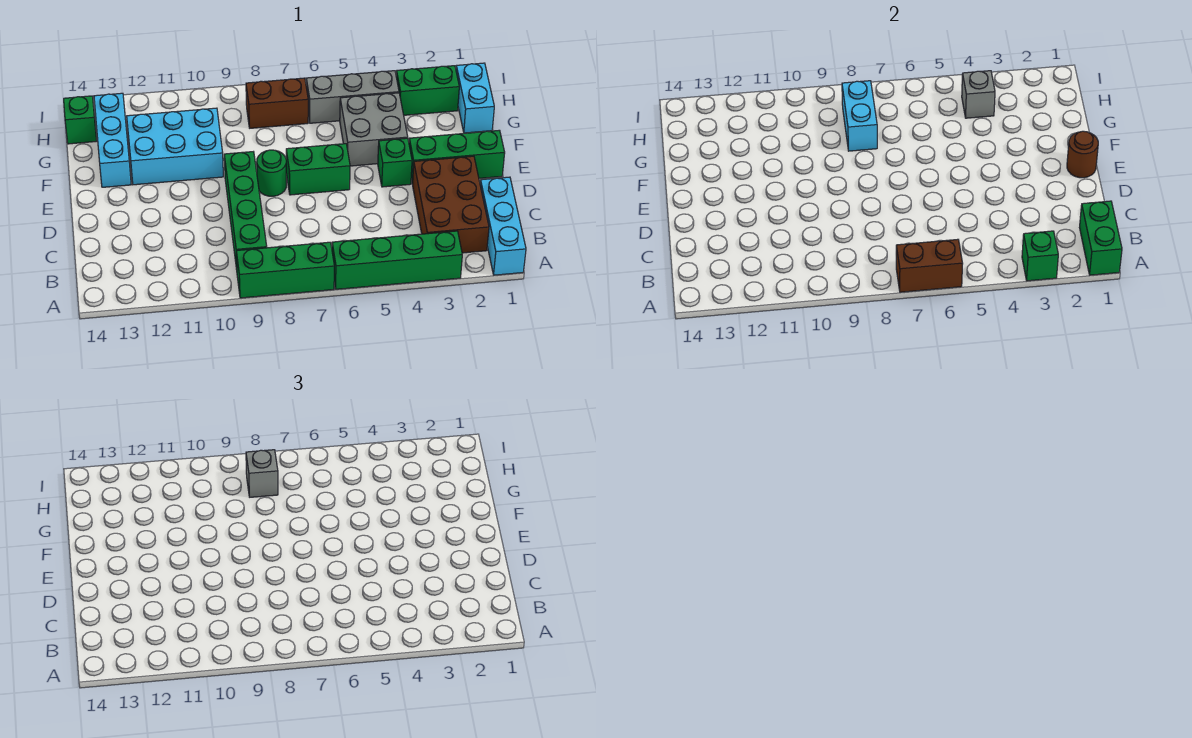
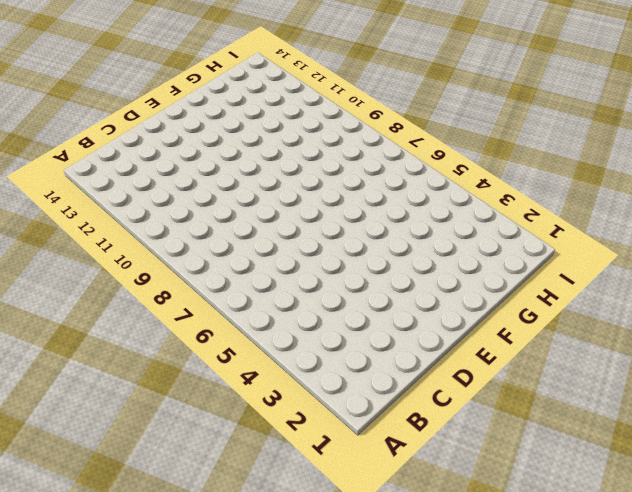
none -> cyan brick A1:C1 level 1
none -> green brick A3:A6 level 1
none -> green brick A7:A9 level 1

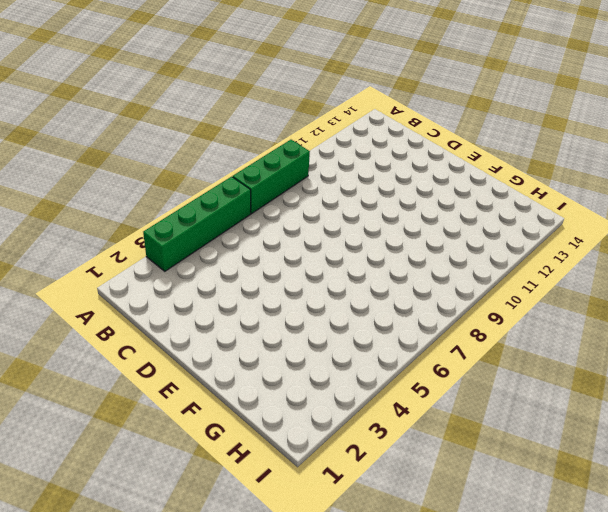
none -> cyan brick A1:C1 level 1
none -> brown brick B2:D3 level 1
none -> green brick B9:E9 level 1

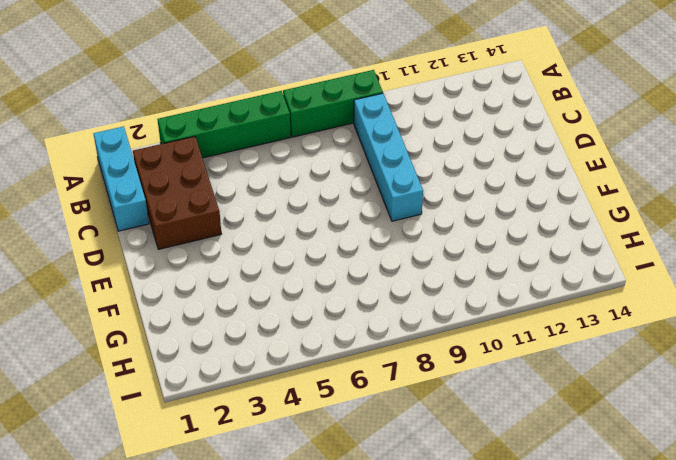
cyan brick B9:E9 level 1 -> green brick B9:E9 level 1
none -> green brick E1:E3 level 1
none -> green brick E4 level 1
none -> green brick E6:E7 level 1

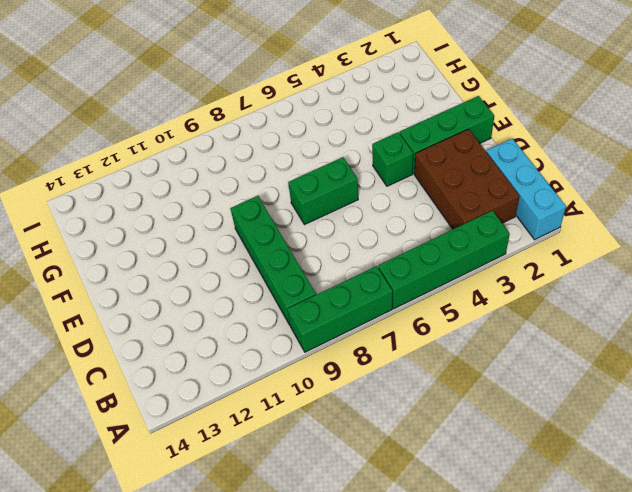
none -> green round brick E8 level 1
none -> grey brick F4:G5 level 1
none -> cyan brick F10:G12 level 1

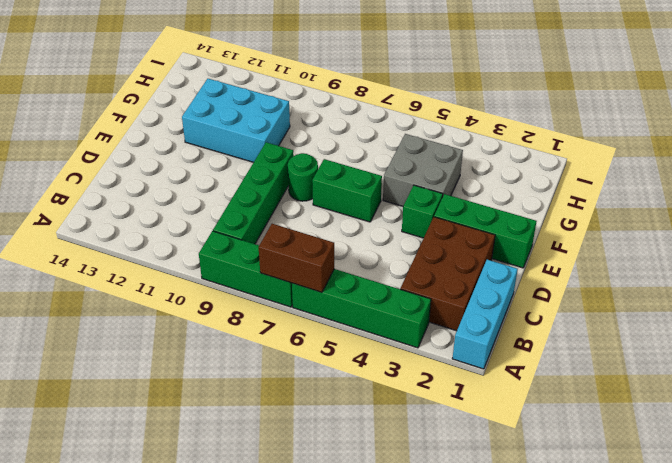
none -> cyan brick F13:H13 level 1
none -> cyan brick G1:H1 level 1
none -> green brick H2:H3 level 1

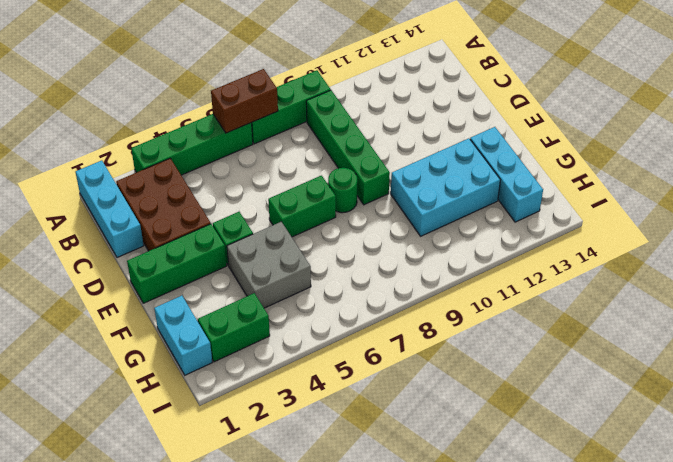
none -> grey brick H4:H6 level 1
none -> brown brick H7:H8 level 1
none -> green brick H14 level 1

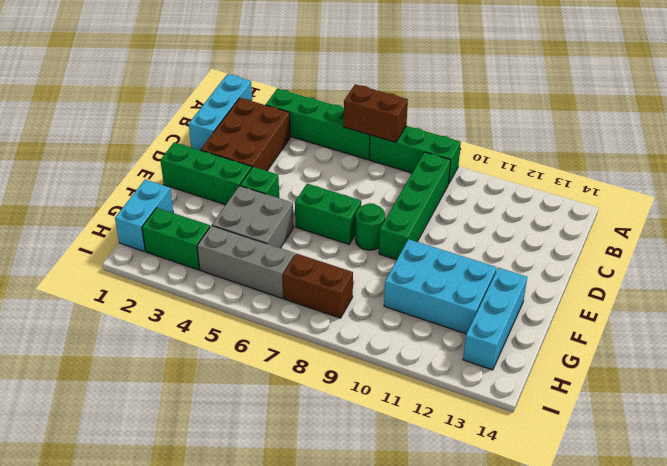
none -> green brick H14 level 1
none -> green brick A1:B1 level 2
none -> green brick A3 level 2

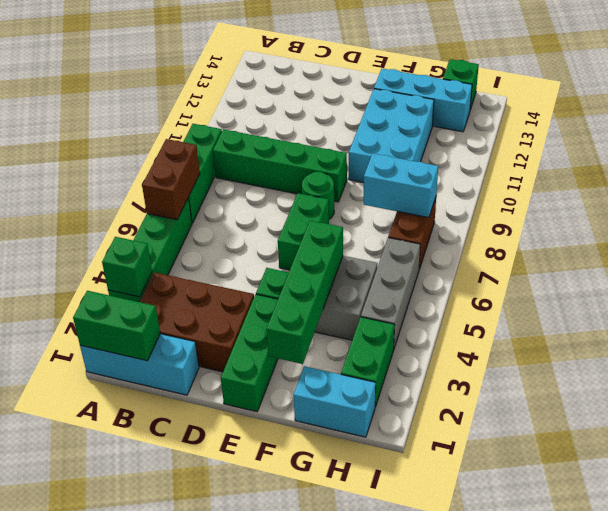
green brick F2:F5 level 2 -> none
none -> brown round brick E1 level 2
none -> grey brick H4 level 2
none -> grey brick H8 level 3

